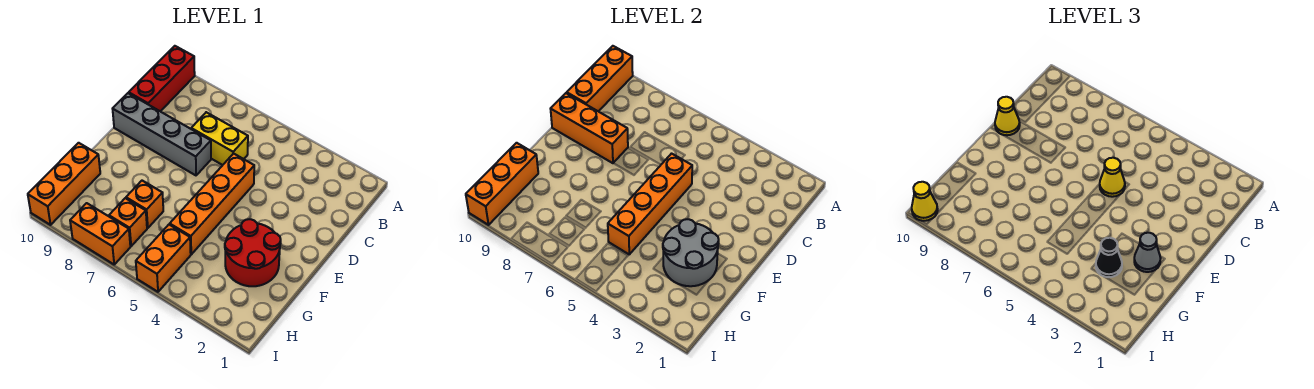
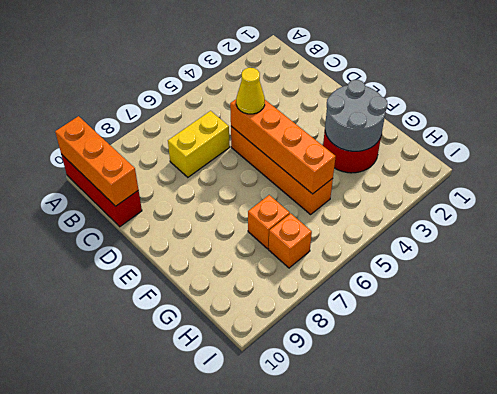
none -> grey brick D7:D10 level 1
none -> orange brick G10:I10 level 1
none -> orange brick H5:I5 level 1

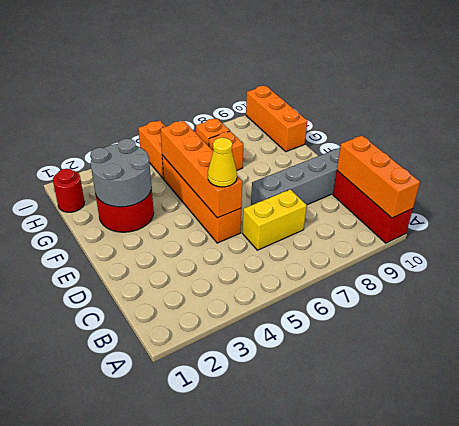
red round brick H1 level 1 -> none
none -> orange brick I7:I8 level 1
none -> orange brick D8:D10 level 2
none -> orange brick G10:I10 level 2

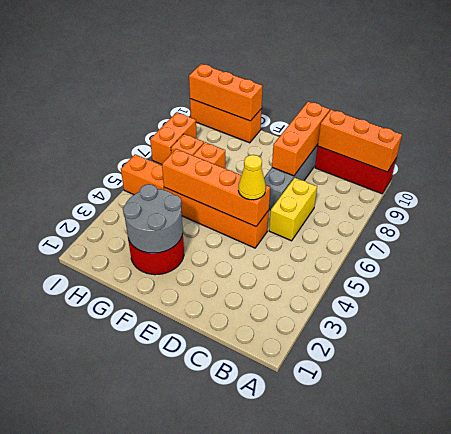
none -> yellow cone D10 level 3
none -> grey cone F2 level 3
none -> black cone G3 level 3

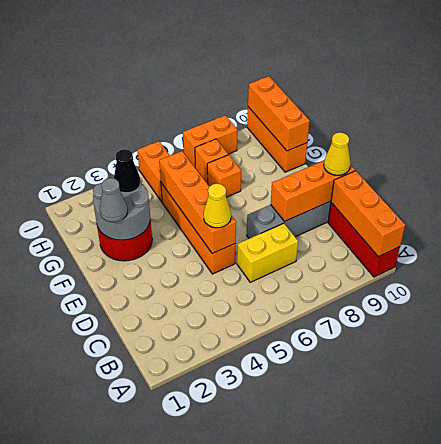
none -> yellow cone I10 level 3

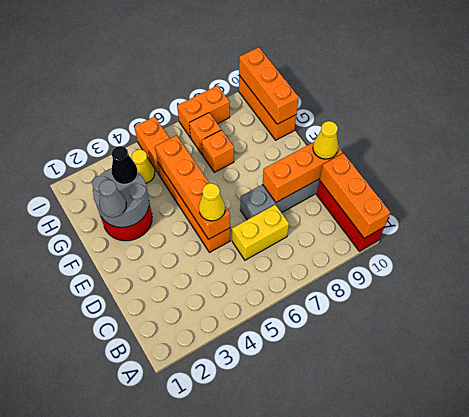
yellow cone H4 level 1 -> yellow cone I10 level 3

